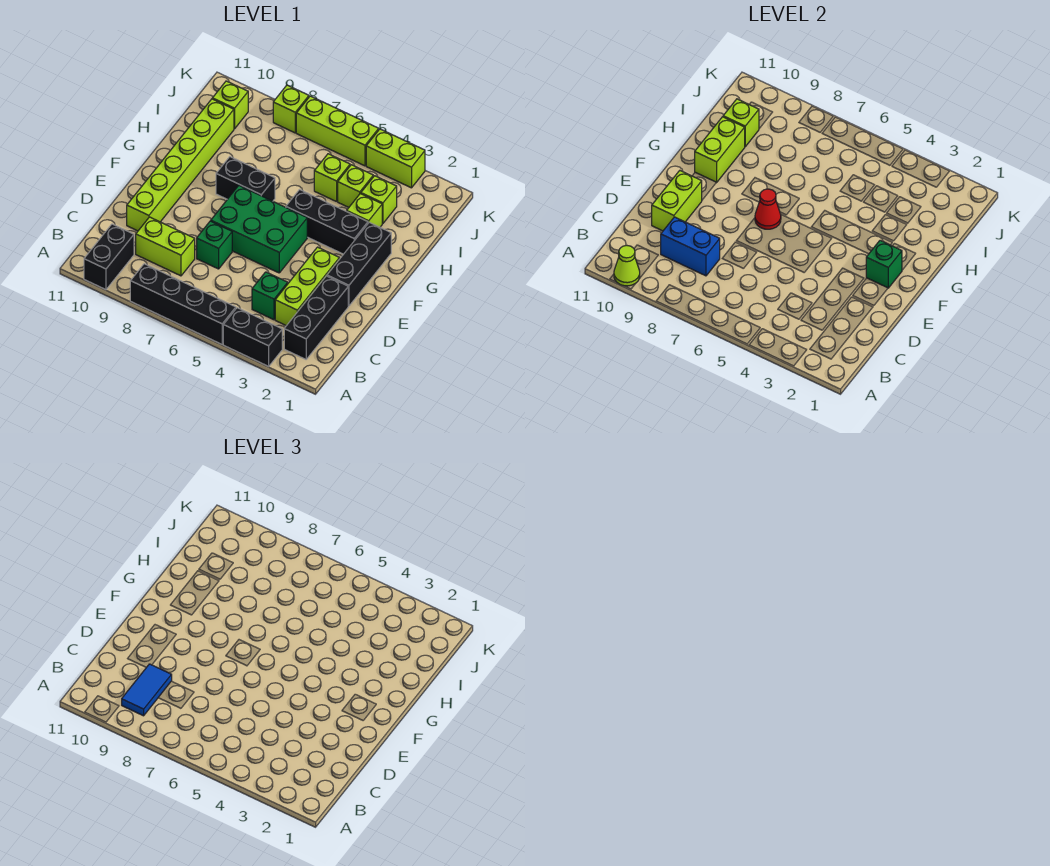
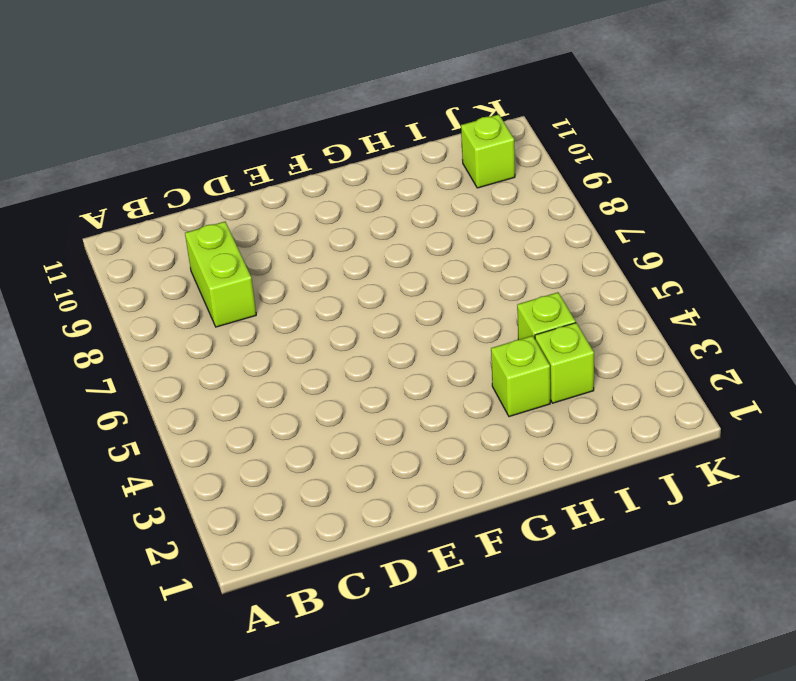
none -> black brick A3:A4 level 1
none -> black brick A5:A8 level 1
none -> black brick A10:B10 level 1

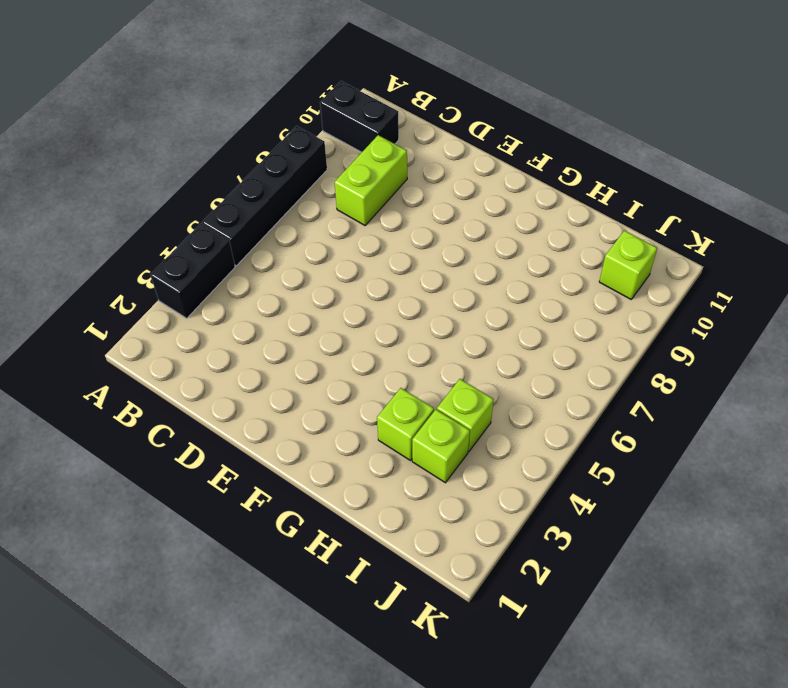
none -> black brick B2:D2 level 1
none -> lime brick C3:E3 level 1
none -> green brick C4 level 1

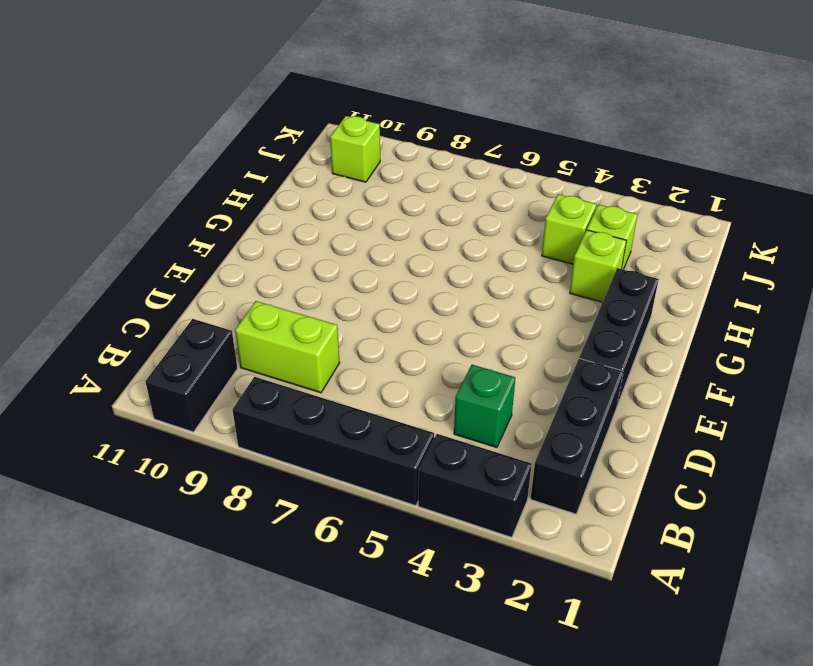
none -> lime brick C3:E3 level 1
none -> green brick D7 level 1
none -> lime brick D10:I10 level 1

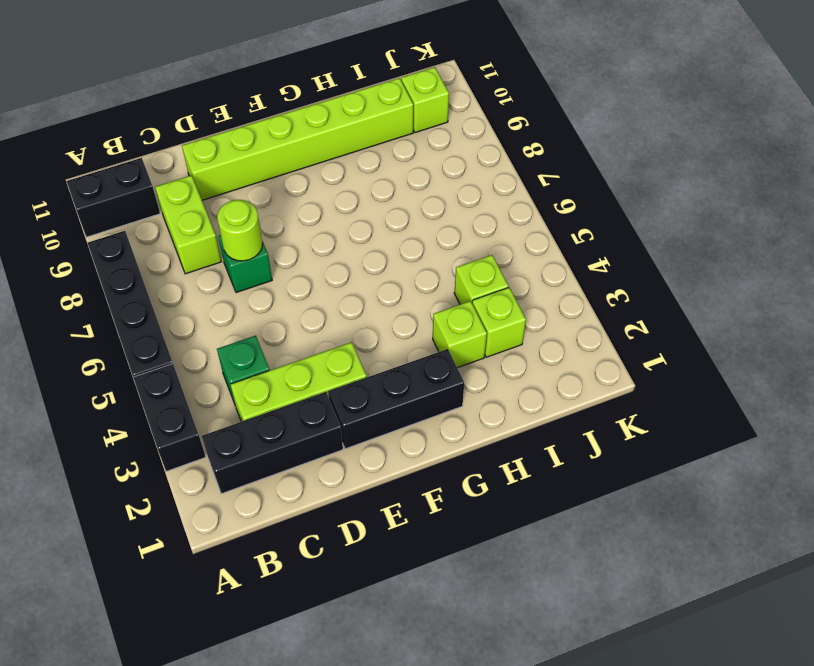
lime round brick D7 level 2 -> none
none -> green brick E5:F7 level 1
none -> black brick G3:G5 level 1
none -> black brick G7:G8 level 1

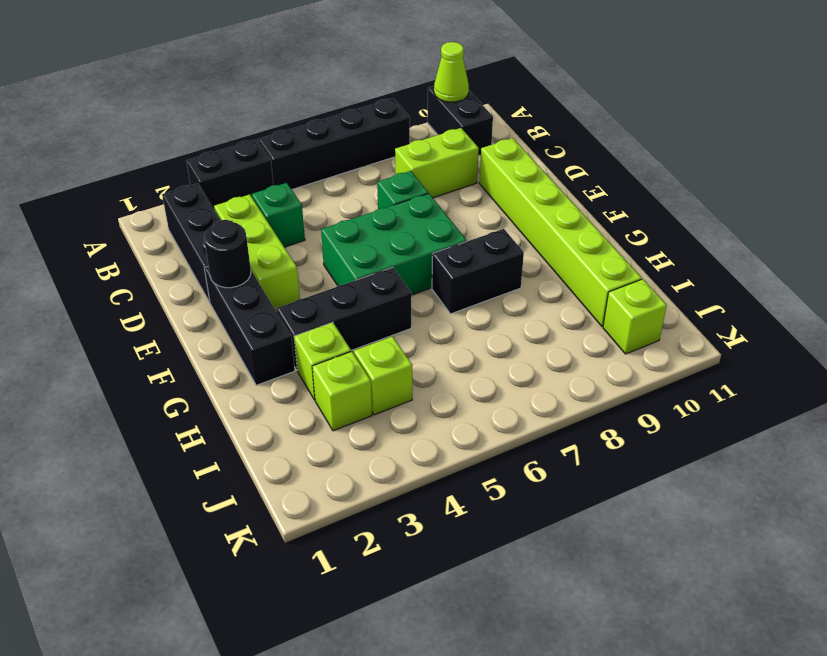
black round brick E2 level 2 -> none
none -> lime brick I5 level 1
none -> lime brick K3:K4 level 1
none -> lime brick K5:K7 level 1

